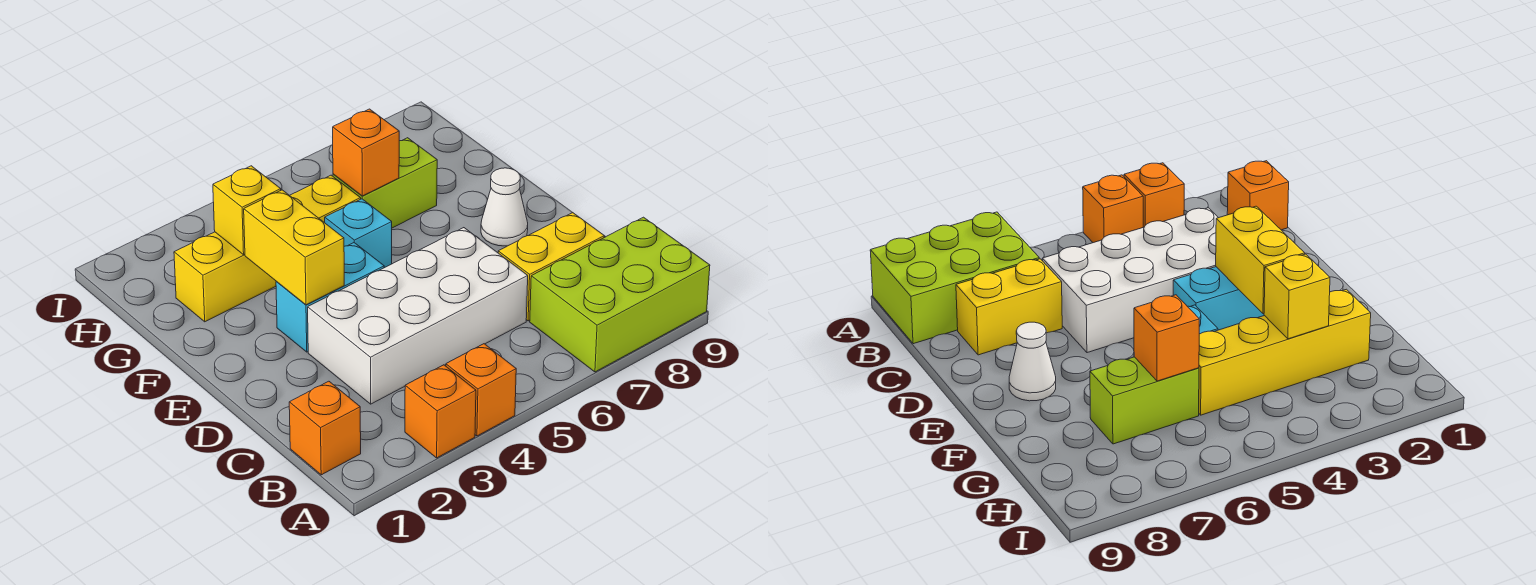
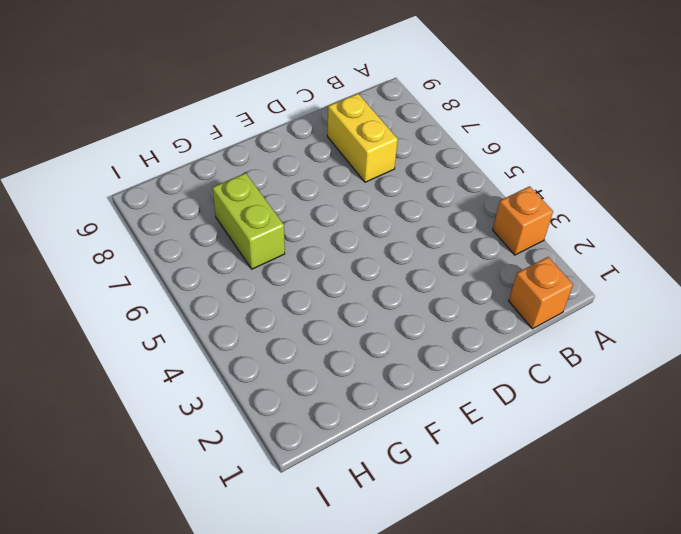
none -> orange brick A4 level 1
none -> lime brick A7:B9 level 1
none -> white brick C3:D6 level 1

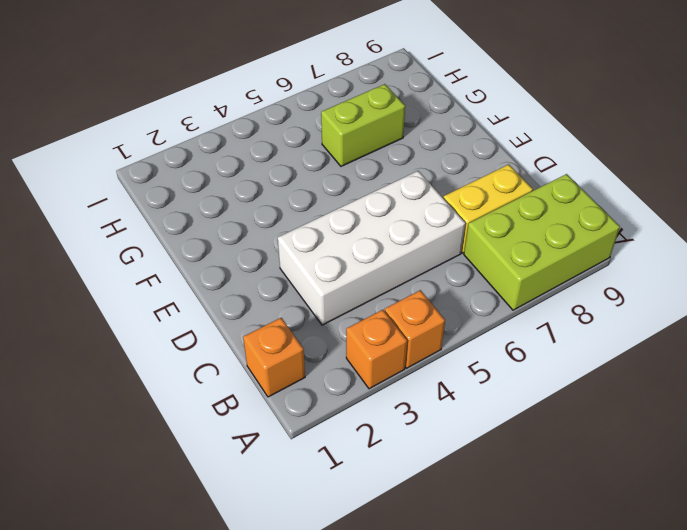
none -> cyan brick E3:E4 level 1
none -> white cone E8 level 1
none -> cyan brick F5 level 1

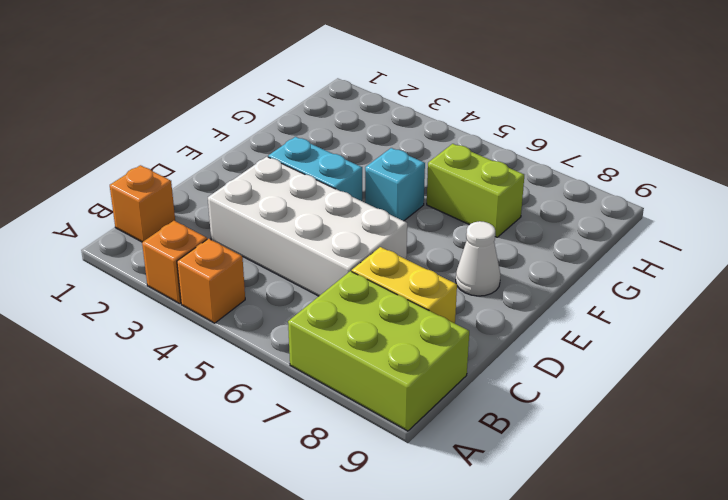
none -> yellow brick G2:G5 level 1
none -> yellow brick E3:F3 level 2
none -> yellow brick G3 level 2

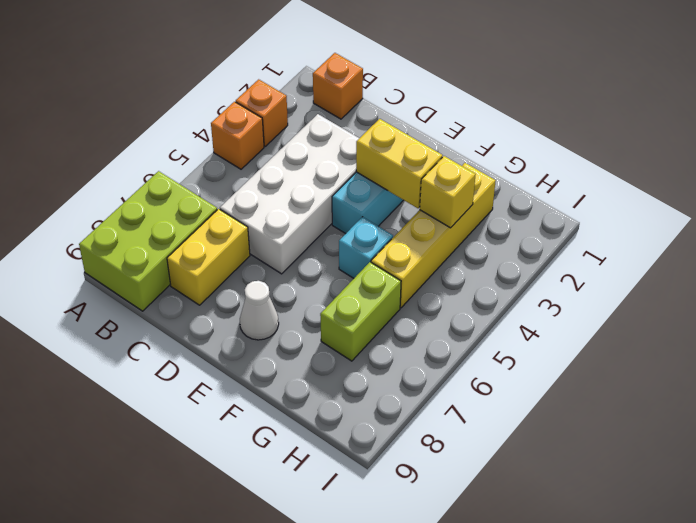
none -> orange brick G6 level 2

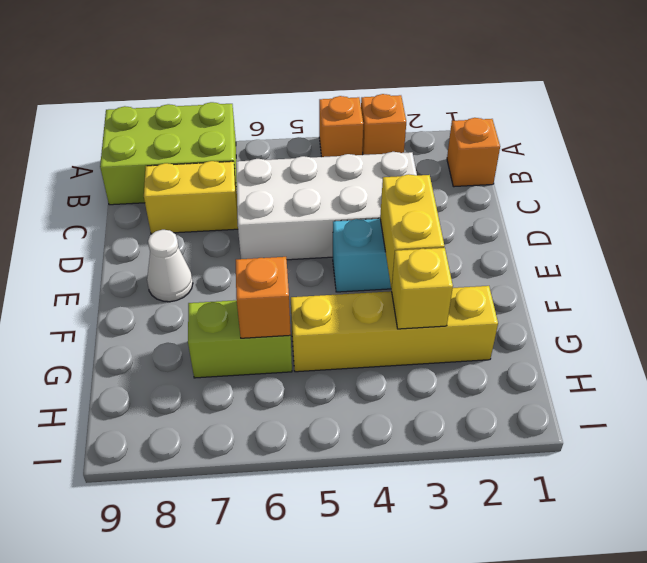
none -> cyan brick F5 level 1

